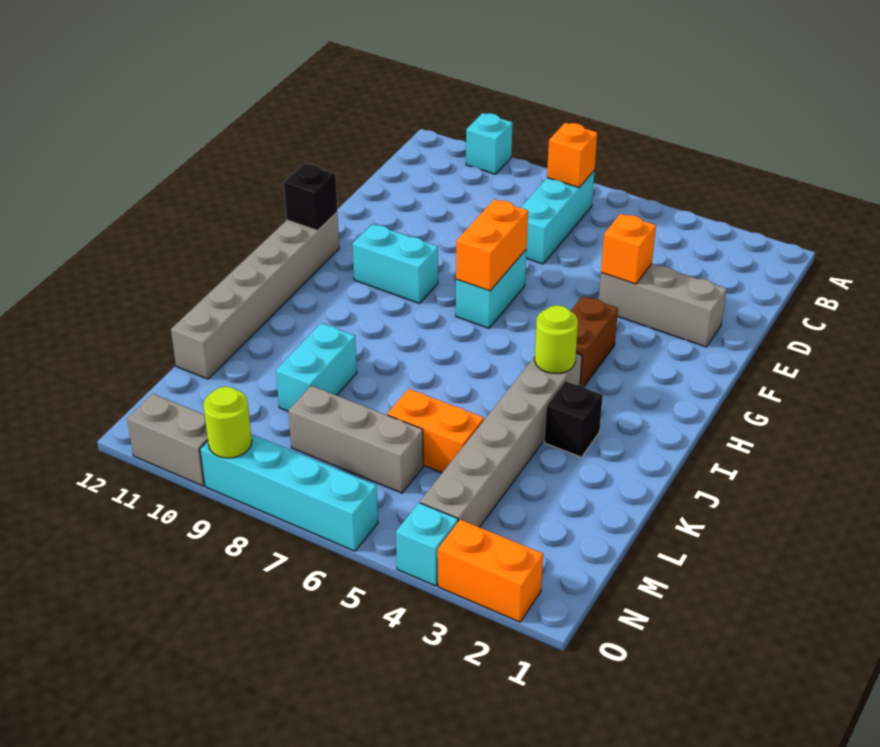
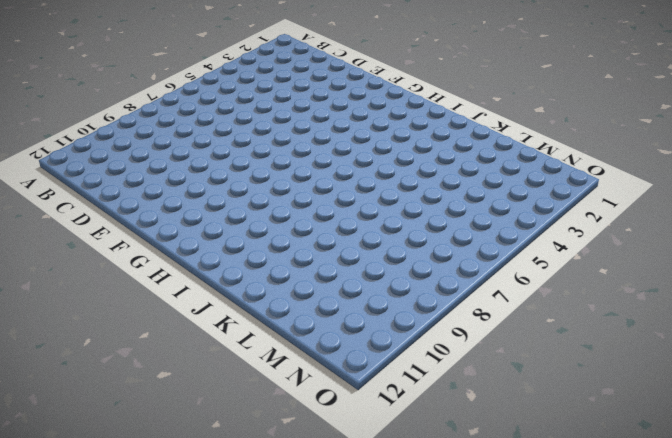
none -> cyan brick A10 level 1
none -> cyan brick B7:D7 level 1
none -> grey brick E2:E4 level 1

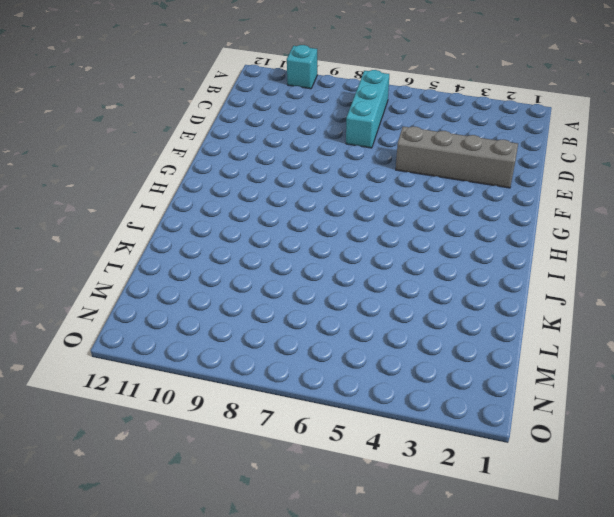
grey brick E2:E5 level 1 -> grey brick E2:E4 level 1
none -> cyan brick F7:G7 level 1
none -> brown brick G4:H4 level 1
none -> cyan brick G9:G10 level 1

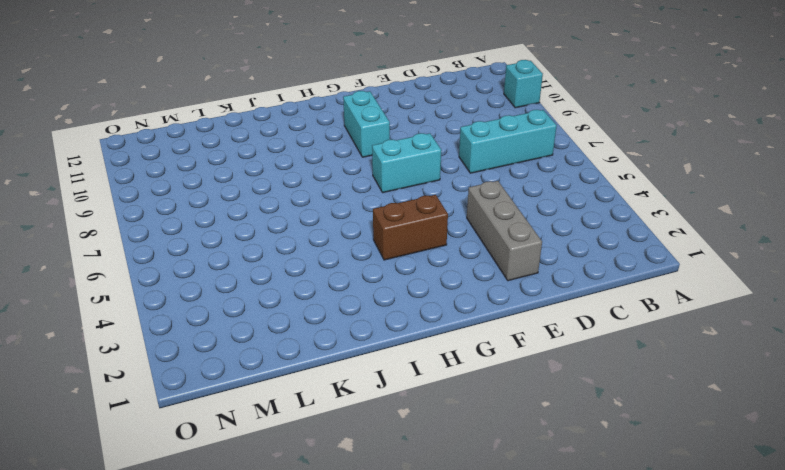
none -> grey brick G12:L12 level 1
none -> grey brick I4:N4 level 1
none -> black brick J3 level 1

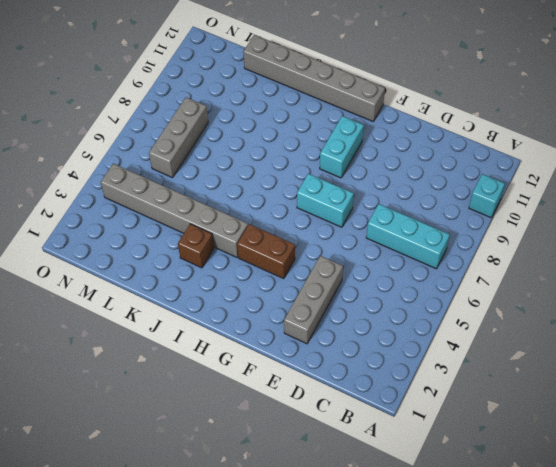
brown brick J3 level 1 -> black brick J3 level 1
none -> cyan brick K9:L9 level 1
none -> orange brick L5:L6 level 1
none -> orange brick O2:O3 level 1

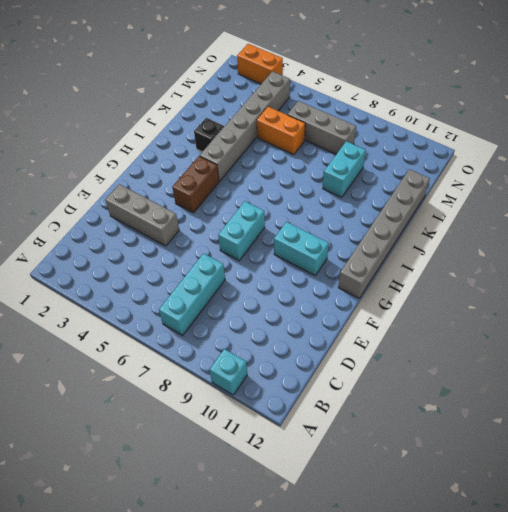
none -> cyan brick O4 level 1
none -> cyan brick O6:O9 level 1
none -> grey brick O10:O11 level 1

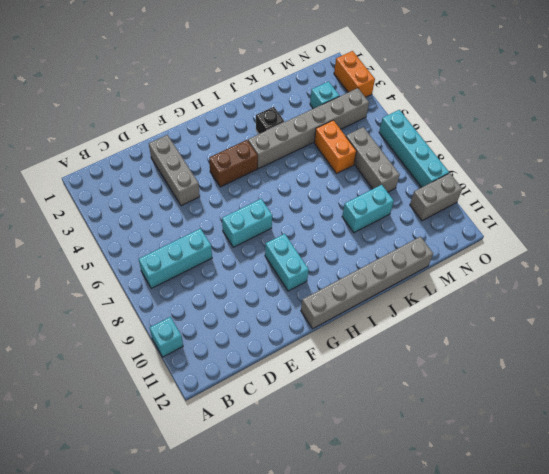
cyan brick M3 level 1 -> cyan brick O4 level 1
grey brick N10:O10 level 1 -> grey brick O10:O11 level 1
none -> orange brick B7 level 2
none -> orange brick E4 level 2
none -> orange brick F7:G7 level 2

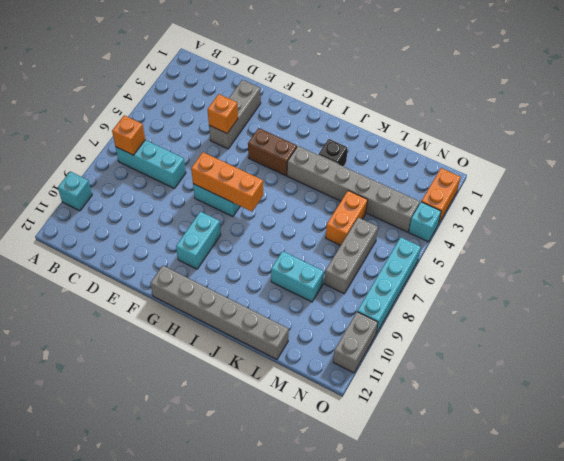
orange brick F7:H7 level 2 -> orange brick F7:G7 level 2
none -> black brick G12 level 2
none -> lime round brick I4 level 2
none -> lime round brick O9 level 2

